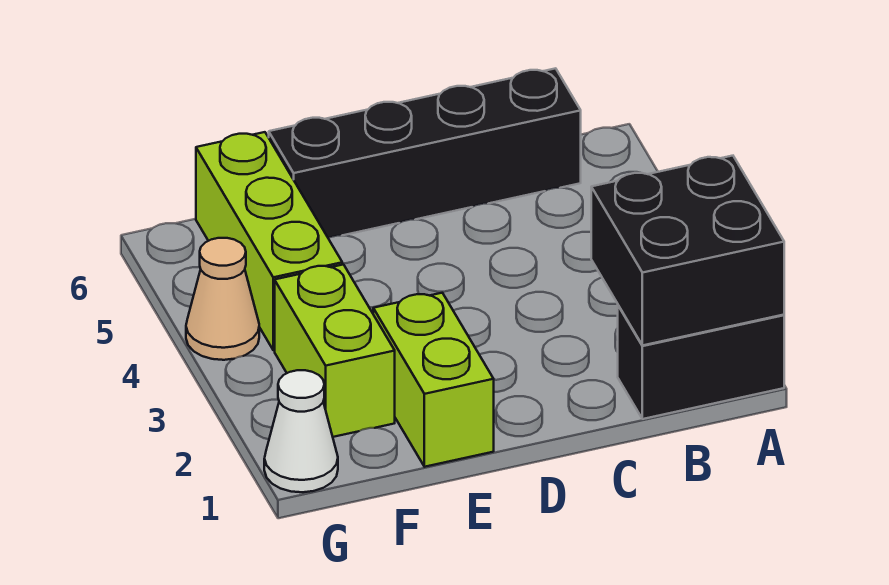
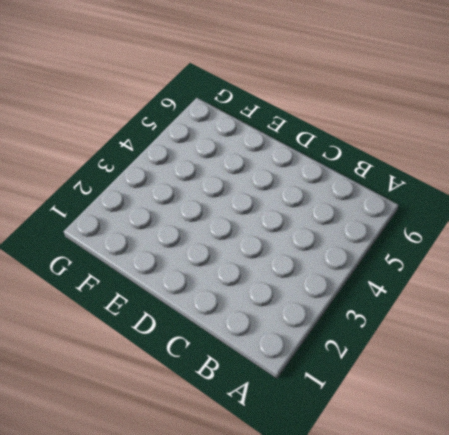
none -> black brick A1:B1 level 1
none -> black brick B6:E6 level 1

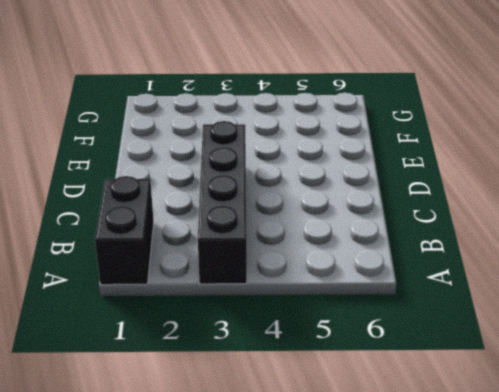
black brick A3:D3 level 1 -> black brick B6:E6 level 1
none -> lime brick E1:E2 level 1
none -> lime brick F2:F3 level 1

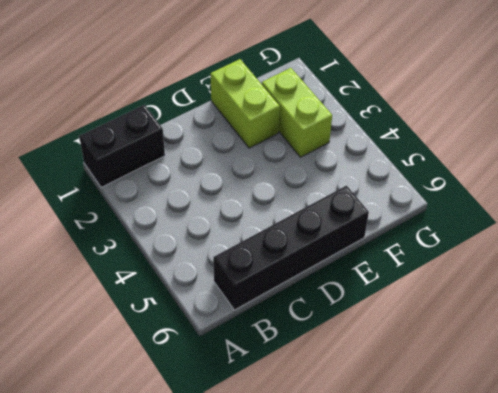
none -> lime brick F4:F6 level 1
none -> white cone G1 level 1

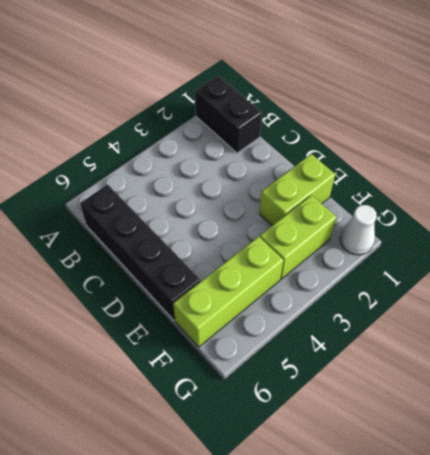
none -> tan cone G4 level 1
none -> black brick A1:B2 level 2

